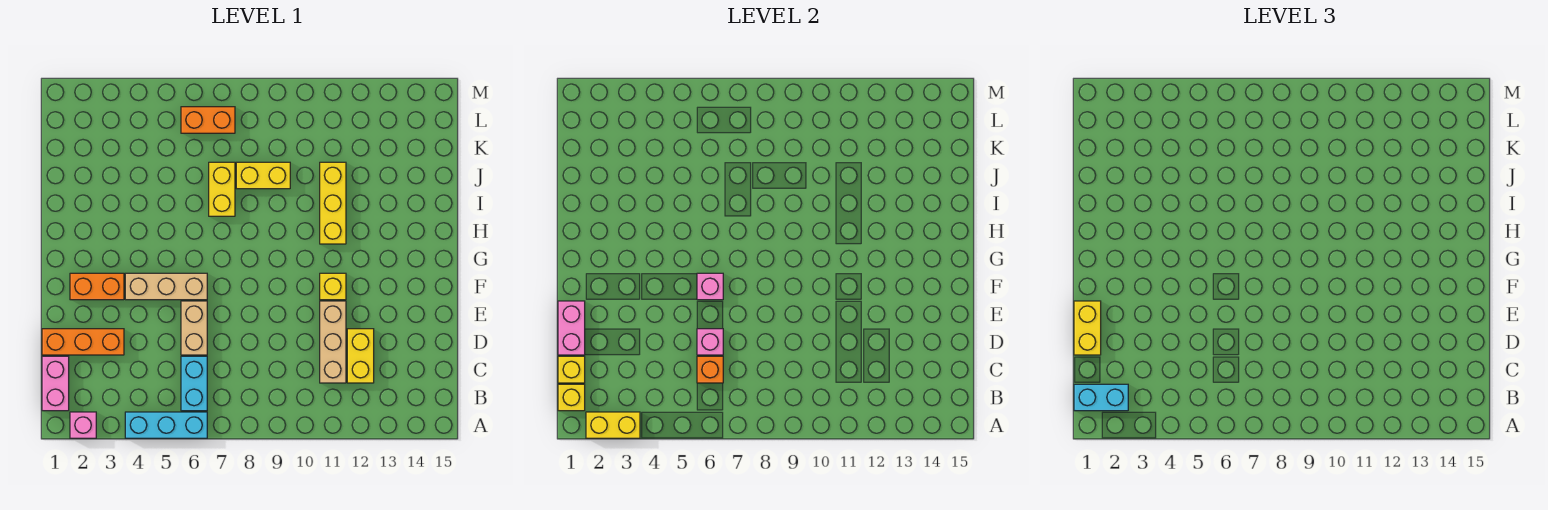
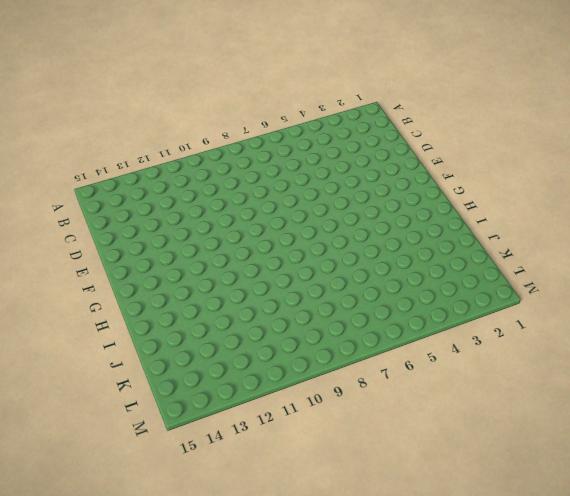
none -> pink brick A2 level 1
none -> cyan brick A4:A6 level 1
none -> pink brick B1:C1 level 1

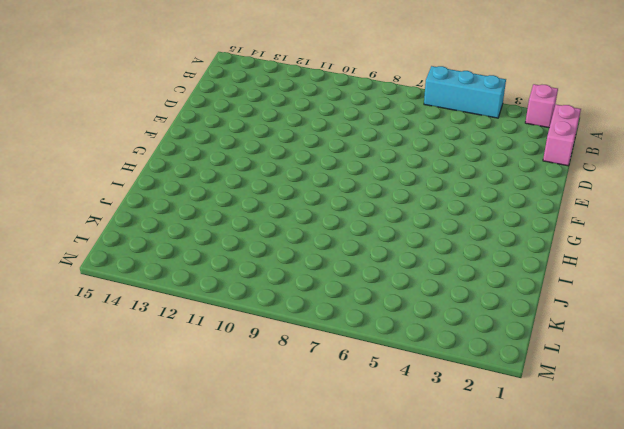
none -> cyan brick B6:C6 level 1
none -> tan brick C11:E11 level 1
none -> yellow brick C12:D12 level 1

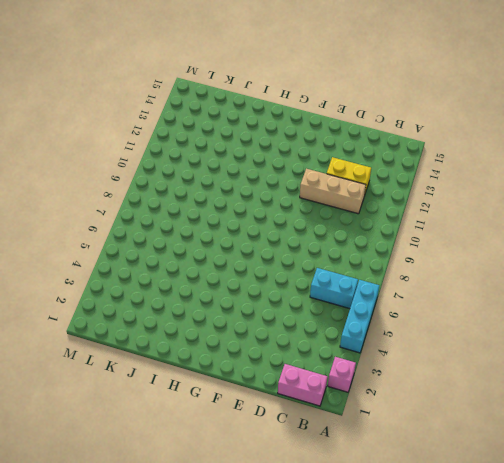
none -> orange brick D1:D3 level 1
none -> tan brick D6:E6 level 1
none -> orange brick F2:F3 level 1

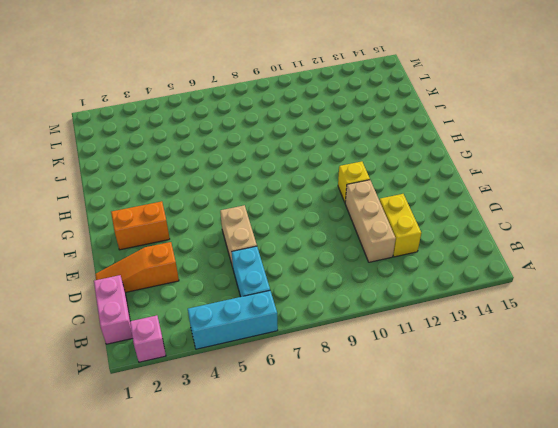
orange slope D1:D3 level 1 top 3 -> orange brick D1:D3 level 1
none -> tan brick F4:F6 level 1
none -> yellow brick H11:J11 level 1
none -> yellow brick I7:J7 level 1

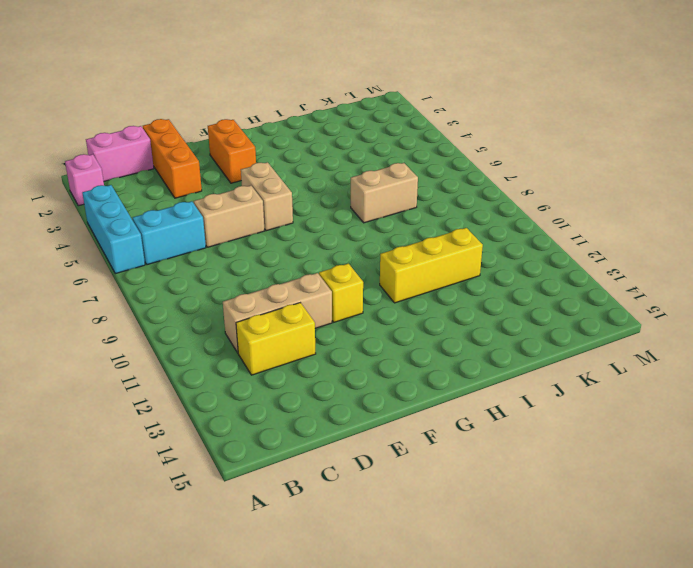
tan brick F5:F6 level 1 -> tan brick F4:F6 level 1
tan brick I7:J7 level 1 -> yellow brick I7:J7 level 1
none -> yellow brick J8:J9 level 1
none -> orange brick L6:L7 level 1
none -> yellow brick A2:A3 level 2

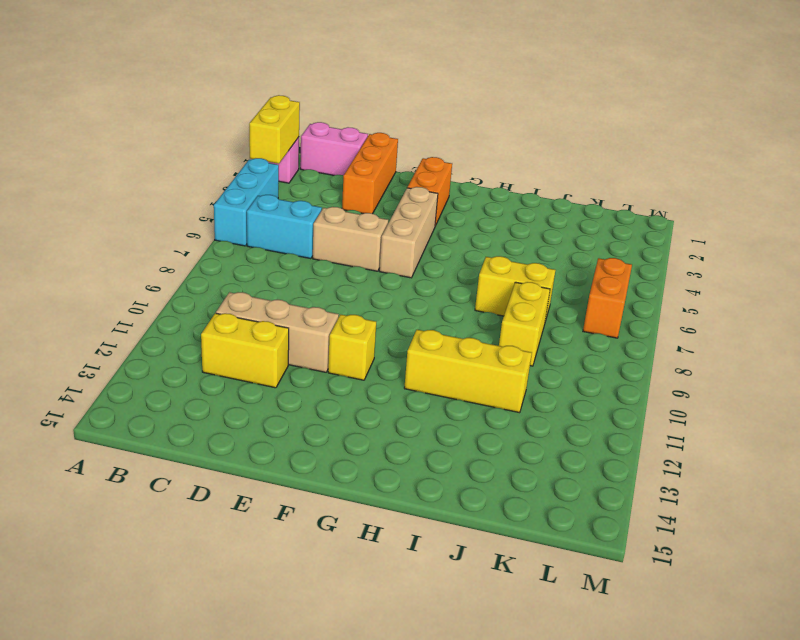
none -> yellow brick B1 level 2
none -> yellow brick C1 level 2
none -> orange brick C6 level 2

